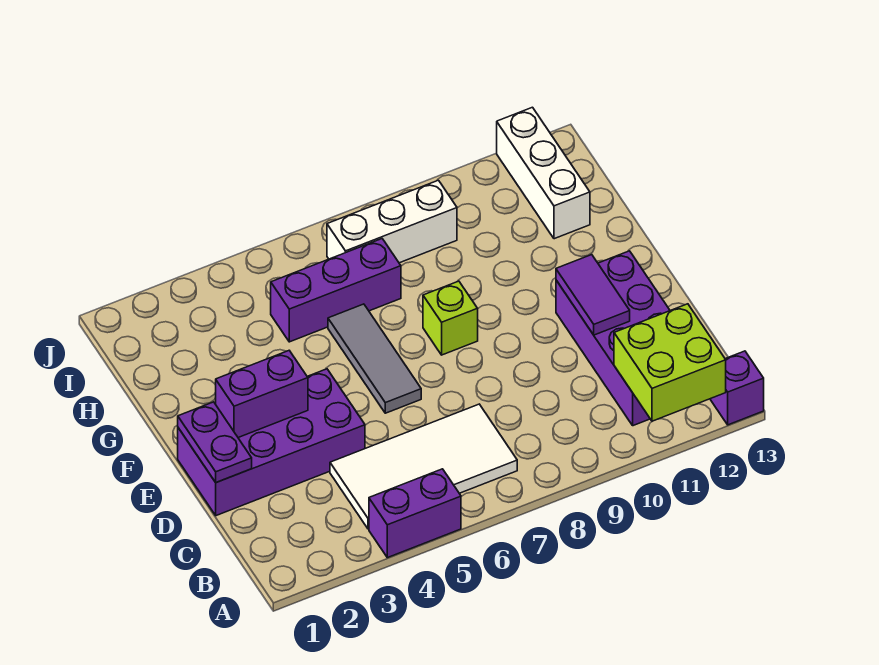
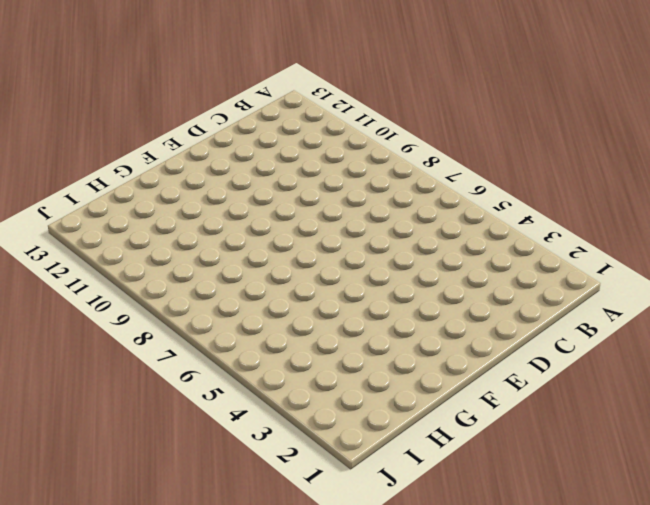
none -> purple brick A4:A5 level 1
none -> purple brick A13 level 1
none -> white tile B4:C7 level 1

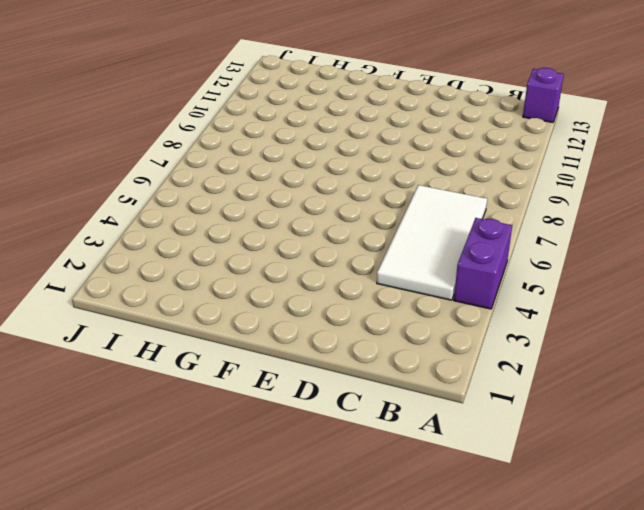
none -> purple brick B11:E12 level 1
none -> purple brick D1:E4 level 1
none -> grey tile E6:G6 level 1

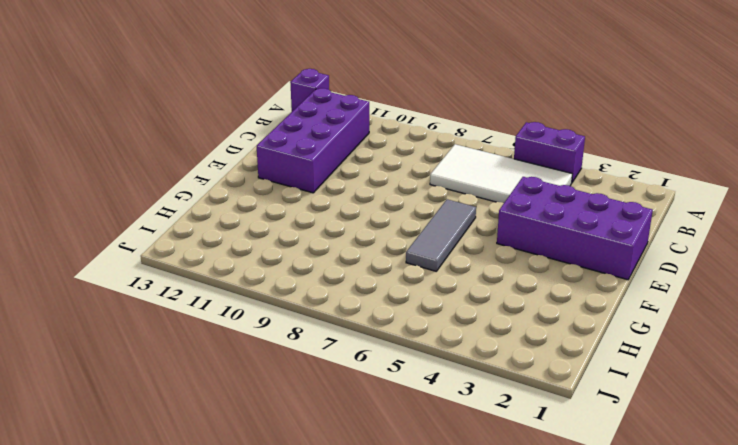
none -> lime brick F8 level 1
none -> purple brick H5:H7 level 1
none -> white brick H12:J12 level 1

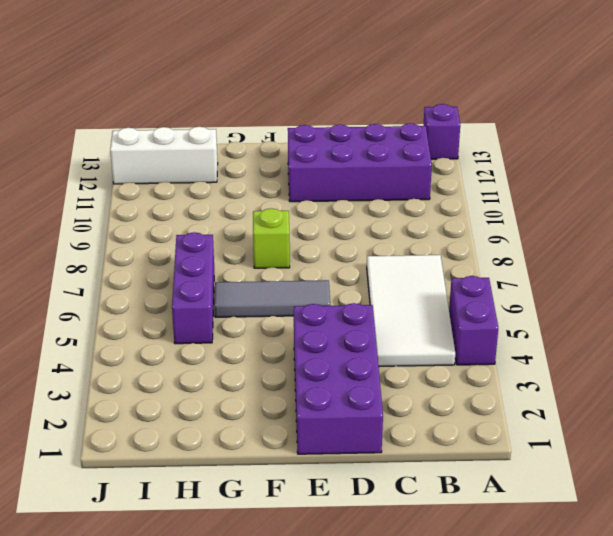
none -> white brick I7:I9 level 1
none -> lime brick A11:B12 level 2
none -> purple plate D1:E1 level 2

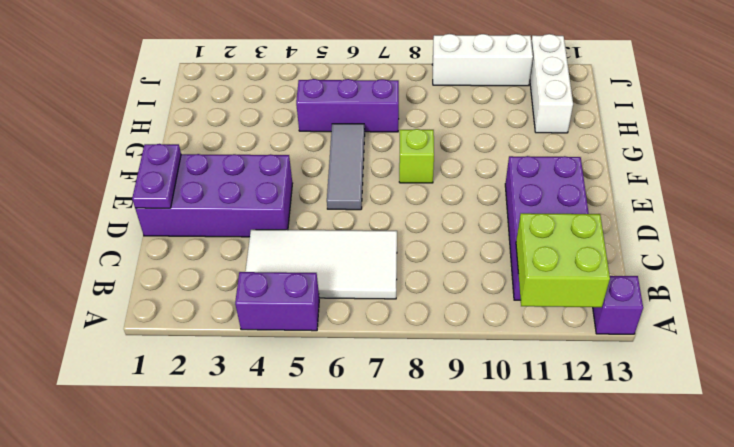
white brick J9:J11 level 1 -> white brick I7:I9 level 1
none -> purple tile D11:E11 level 2
none -> purple brick E2:E3 level 2

